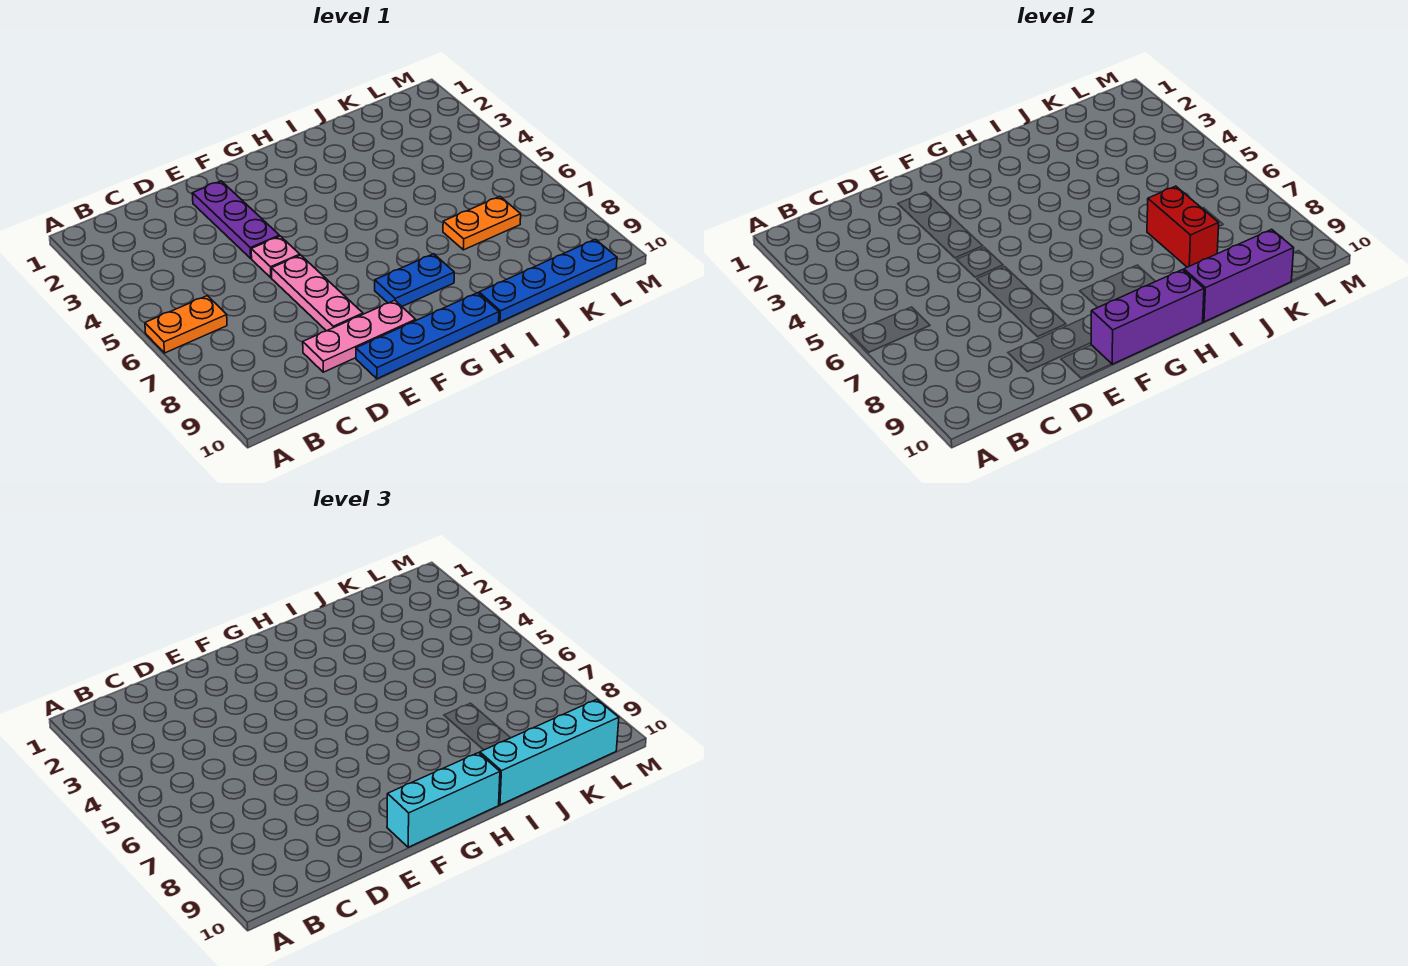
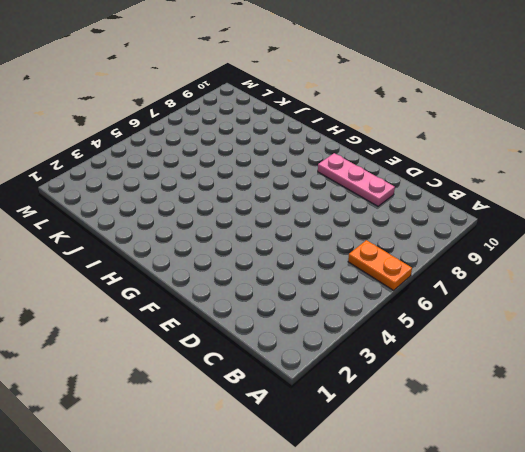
none -> purple plate E2:E4 level 1
none -> pink plate E5 level 1
none -> pink plate E6:E8 level 1

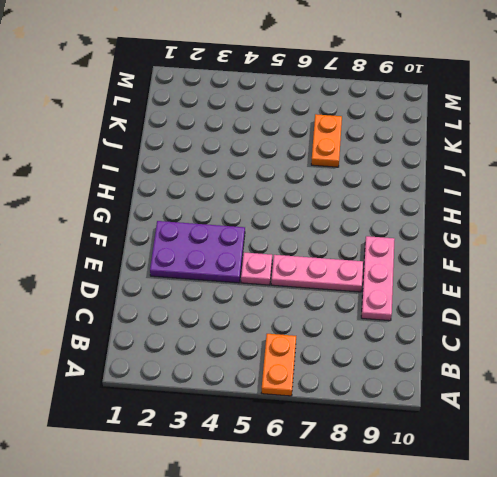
purple plate E2:F4 level 1 -> purple plate E2:E4 level 1
none -> blue plate E10:H10 level 1
none -> blue plate G8:H8 level 1
none -> blue plate I10:L10 level 1

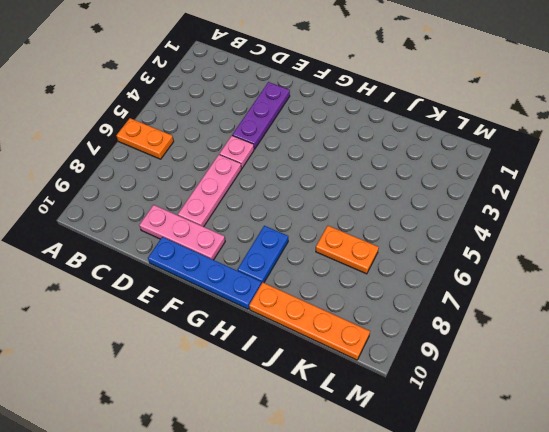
blue plate H8:H9 level 1 -> blue plate G8:H8 level 1
orange plate I10:L10 level 1 -> blue plate I10:L10 level 1
none -> purple brick F10:H10 level 2
none -> purple brick I10:K10 level 2
none -> red brick J7:J8 level 2

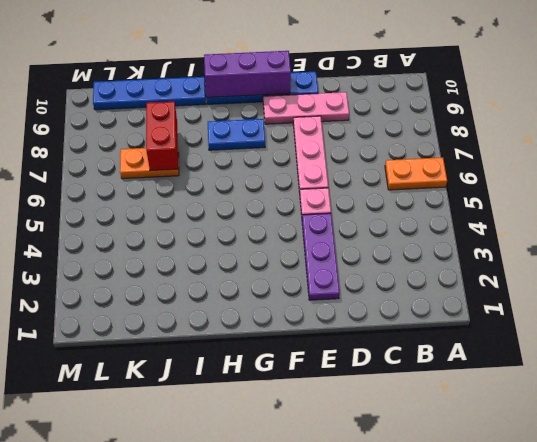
none -> purple brick I10:K10 level 2
none -> cyan brick F10:H10 level 3
none -> cyan brick I10:L10 level 3

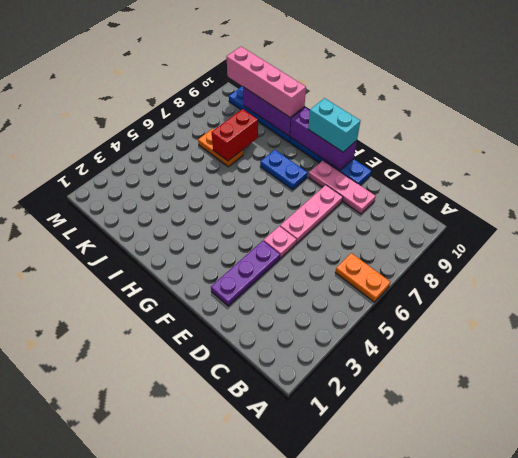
cyan brick F10:G10 level 3 -> cyan brick F10:H10 level 3
pink brick I10:L10 level 3 -> cyan brick I10:L10 level 3

